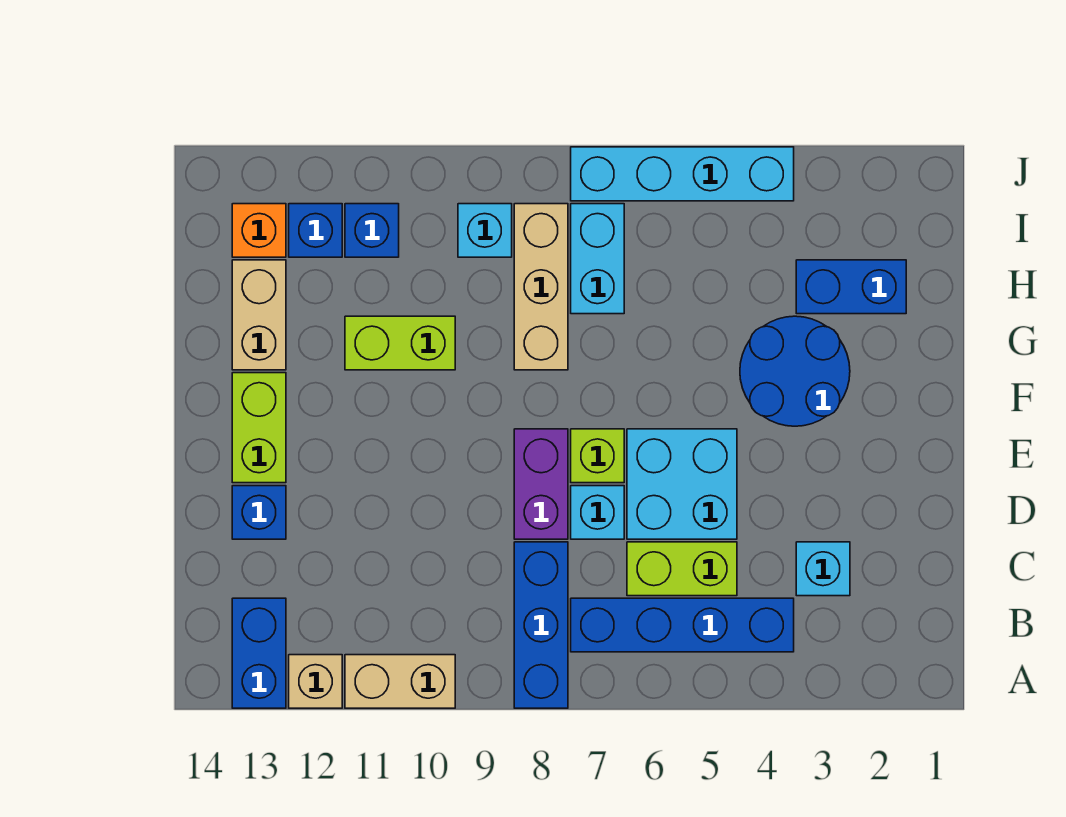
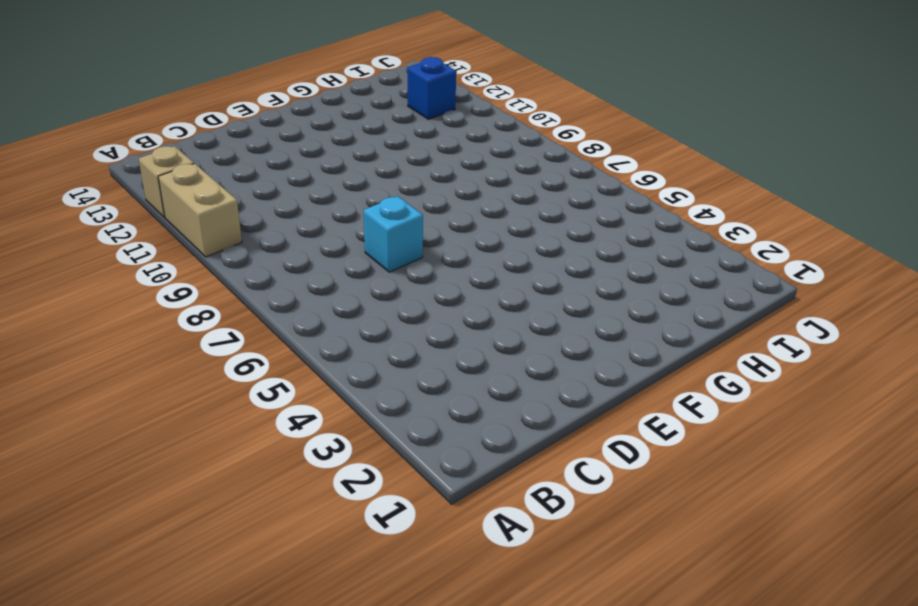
none -> blue brick A8:C8 level 1
none -> blue brick A13:B13 level 1
none -> blue brick B4:B7 level 1

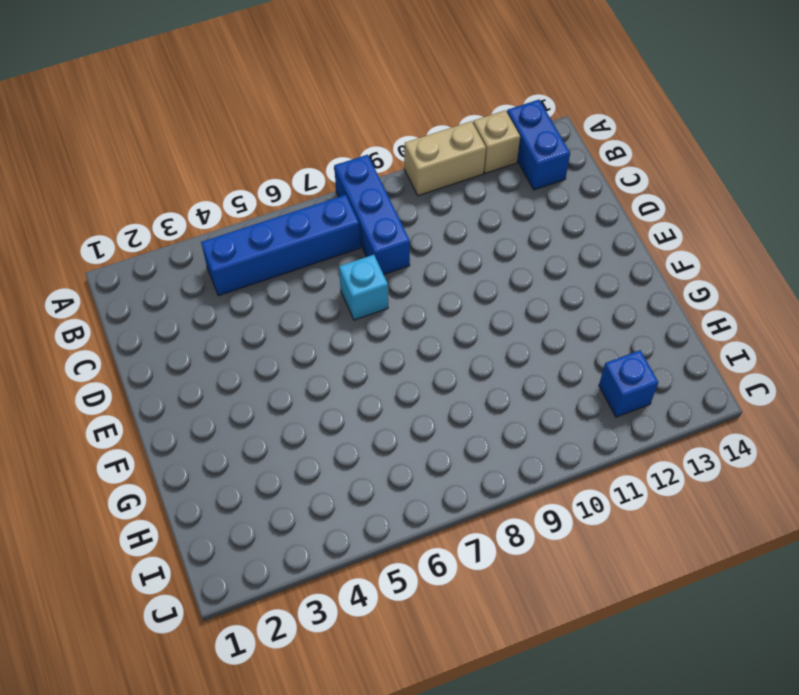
none -> cyan brick C3 level 1
none -> lime brick C5:C6 level 1
none -> cyan brick D5:E6 level 1

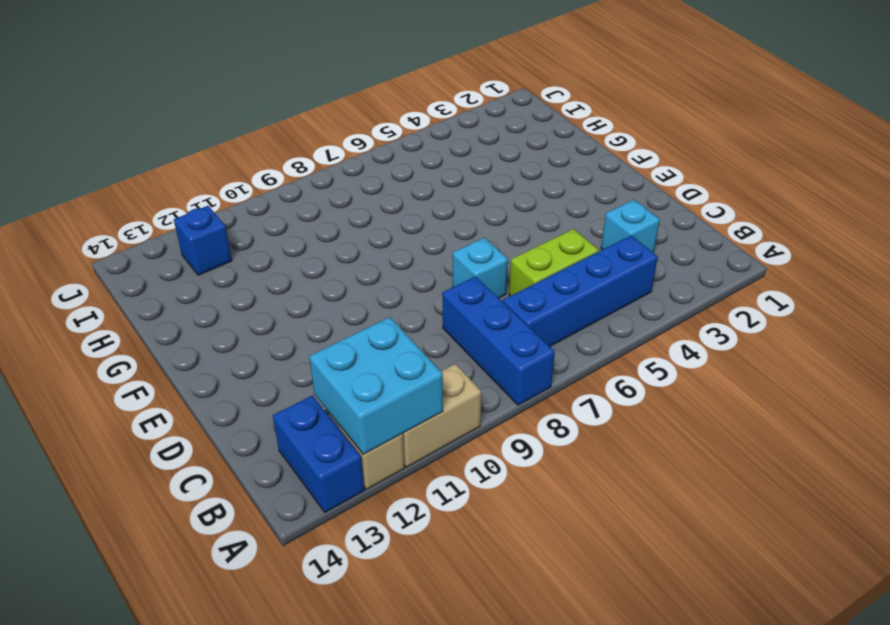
cyan brick A11:B12 level 2 -> cyan brick D5:E6 level 1
none -> purple brick D8:E8 level 1
none -> blue brick D13 level 1
none -> lime brick E7 level 1

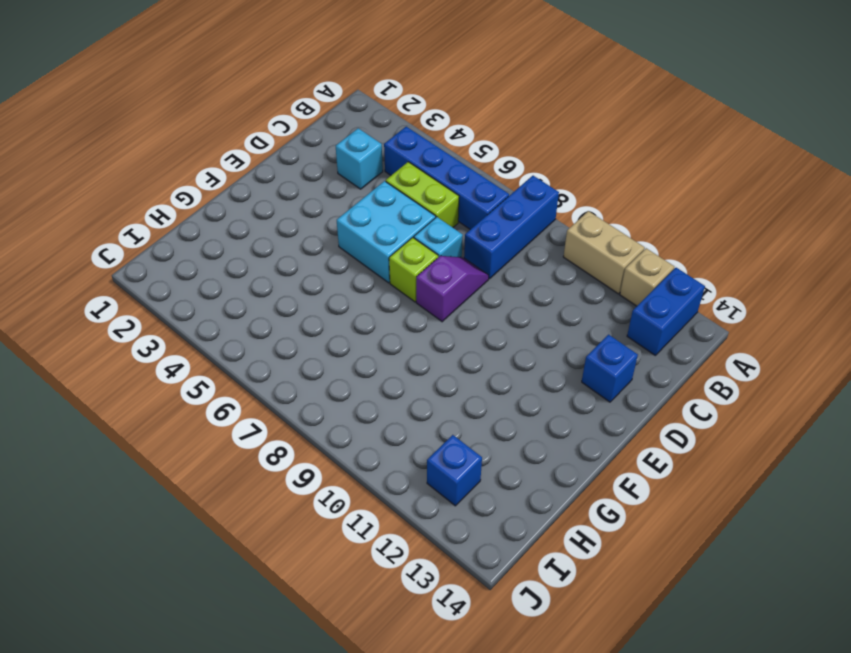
purple slope D8:E8 level 1 top E -> purple brick D8:E8 level 1
none -> lime brick E13:F13 level 1
none -> blue round brick F3:G4 level 1
none -> tan brick G8:I8 level 1

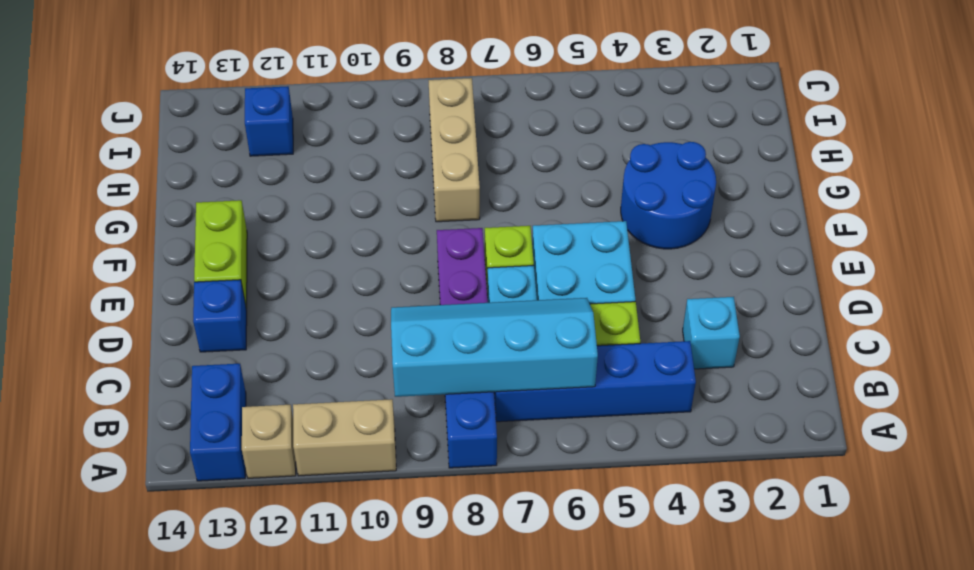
cyan slope B6:C9 level 2 top B -> none
none -> lime brick G10:G11 level 1
none -> tan brick G13:H13 level 1
none -> blue brick H2:H3 level 1

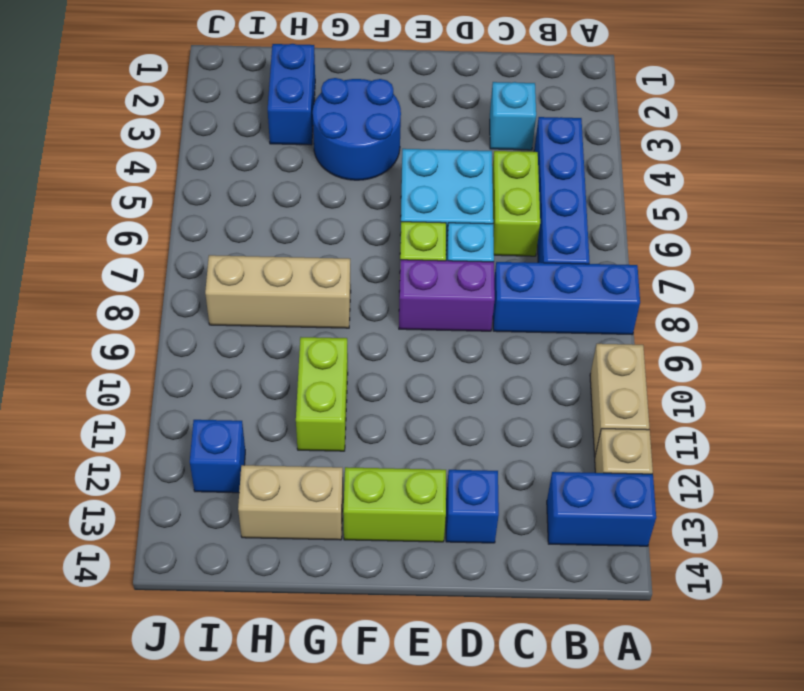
none -> cyan brick H7:I7 level 1
none -> cyan brick I9 level 1
none -> blue brick I11 level 1

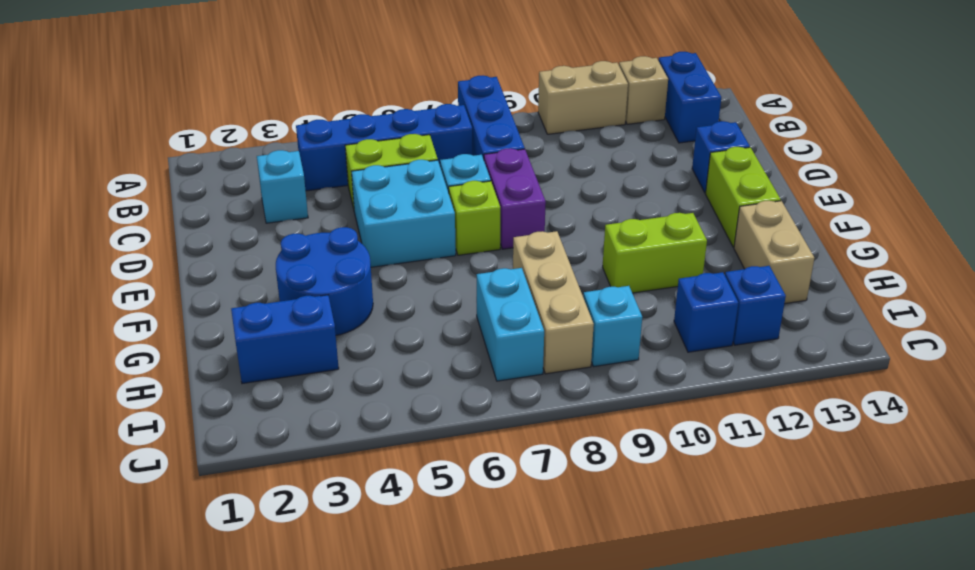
none -> orange brick I13 level 1
none -> cyan brick J4:J7 level 1

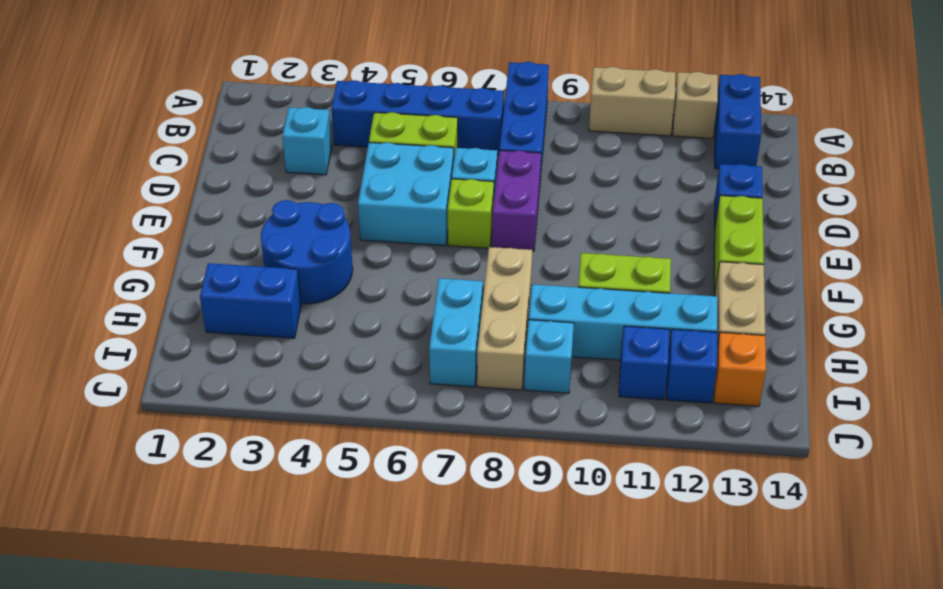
cyan brick H9:H12 level 1 -> cyan brick J4:J7 level 1

